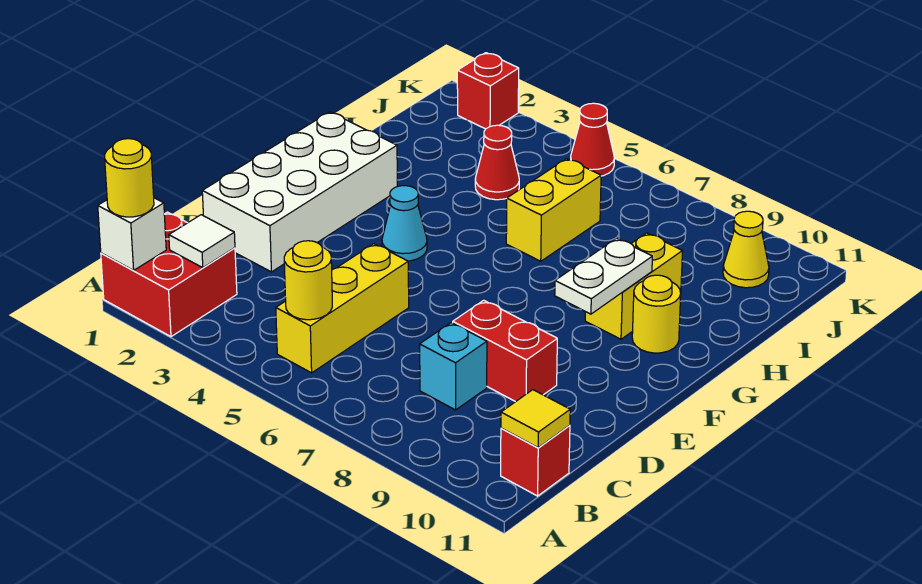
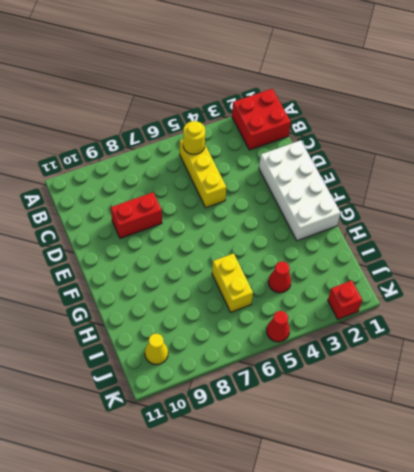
none -> red brick B11 level 1
none -> cyan brick C8 level 1
none -> cyan cone F4 level 1

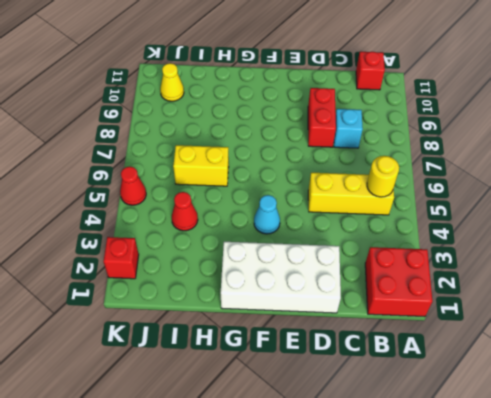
none -> yellow brick G9:H9 level 1
none -> yellow round brick G10 level 1
none -> white brick A1 level 2

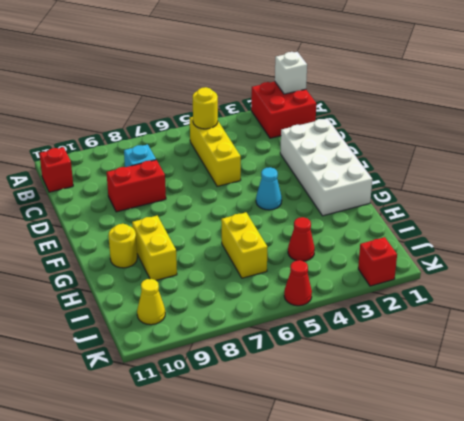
none -> white tile B2 level 2
none -> yellow tile B11 level 2
none -> white plate F9:G9 level 2

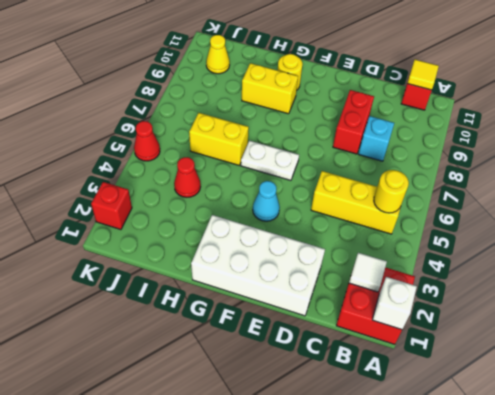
white plate F6:G6 level 1 -> white plate F9:G9 level 2
none -> yellow round brick A1 level 3

